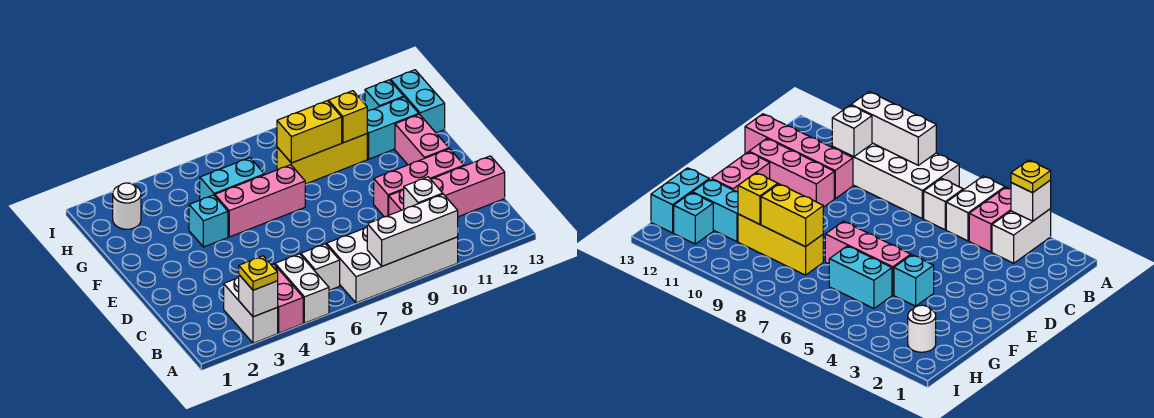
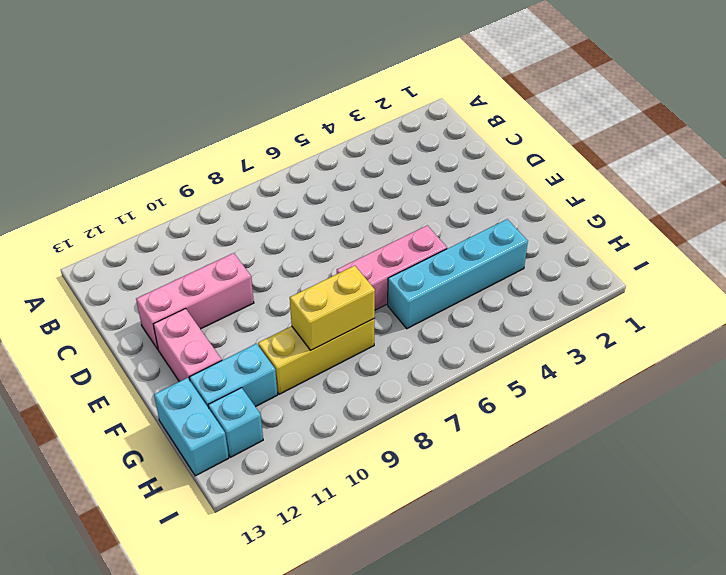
cyan brick G3:G6 level 1 -> cyan brick G5:G6 level 1
none -> white brick A3:B3 level 1
none -> pink brick A4:B4 level 1
none -> white brick A5:B5 level 1

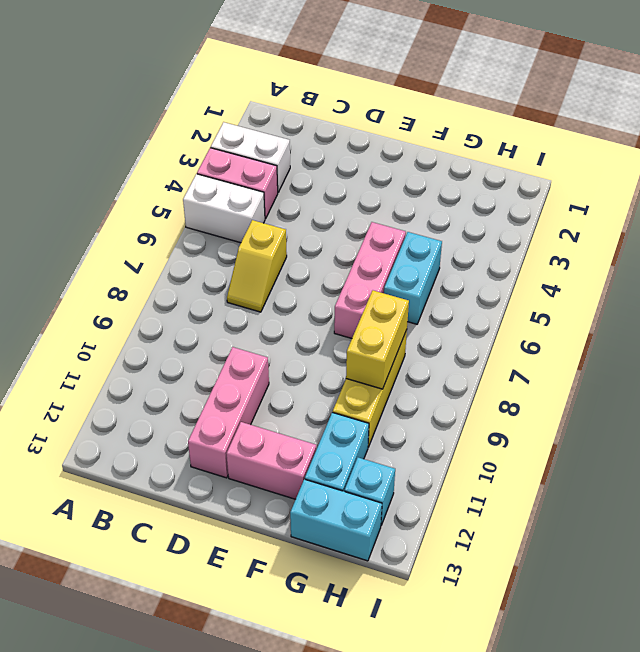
yellow slope C6:C7 level 1 top 6 -> none
none -> white brick A7:B10 level 1
none -> white brick B6 level 1
none -> pink brick C10:C13 level 1

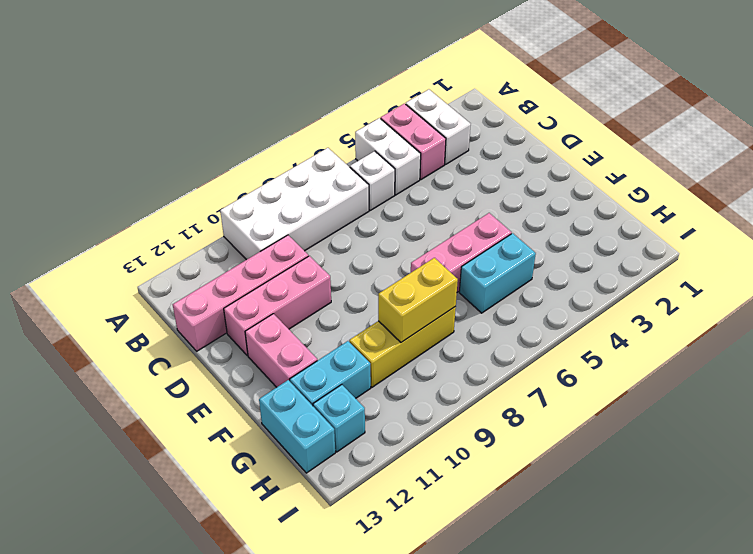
none -> cyan brick F4 level 1
none -> white round brick H2 level 1
none -> white brick A3 level 2

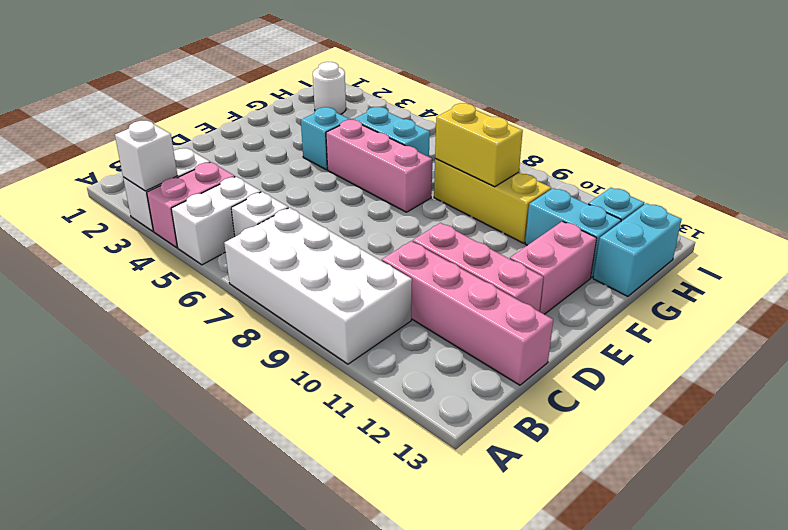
none -> white brick A8:A10 level 2
none -> white brick B10 level 2
none -> yellow brick G10 level 2

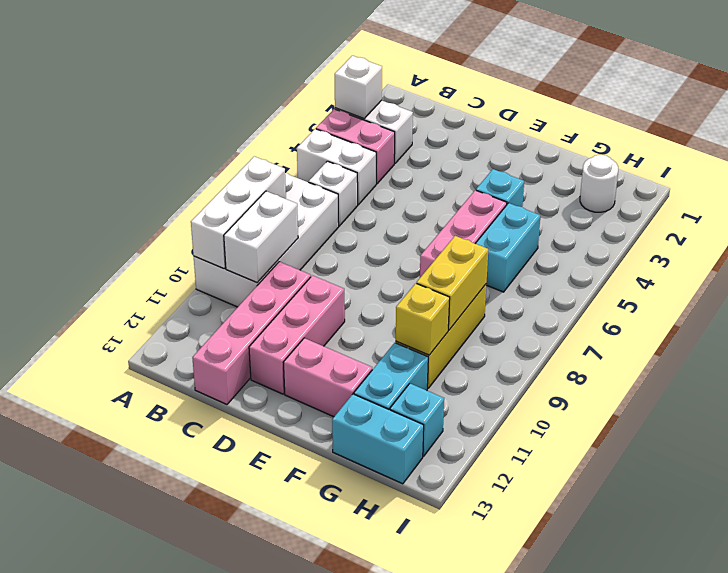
white brick B9:B10 level 2 -> white brick B10 level 2
none -> yellow plate A3 level 3

